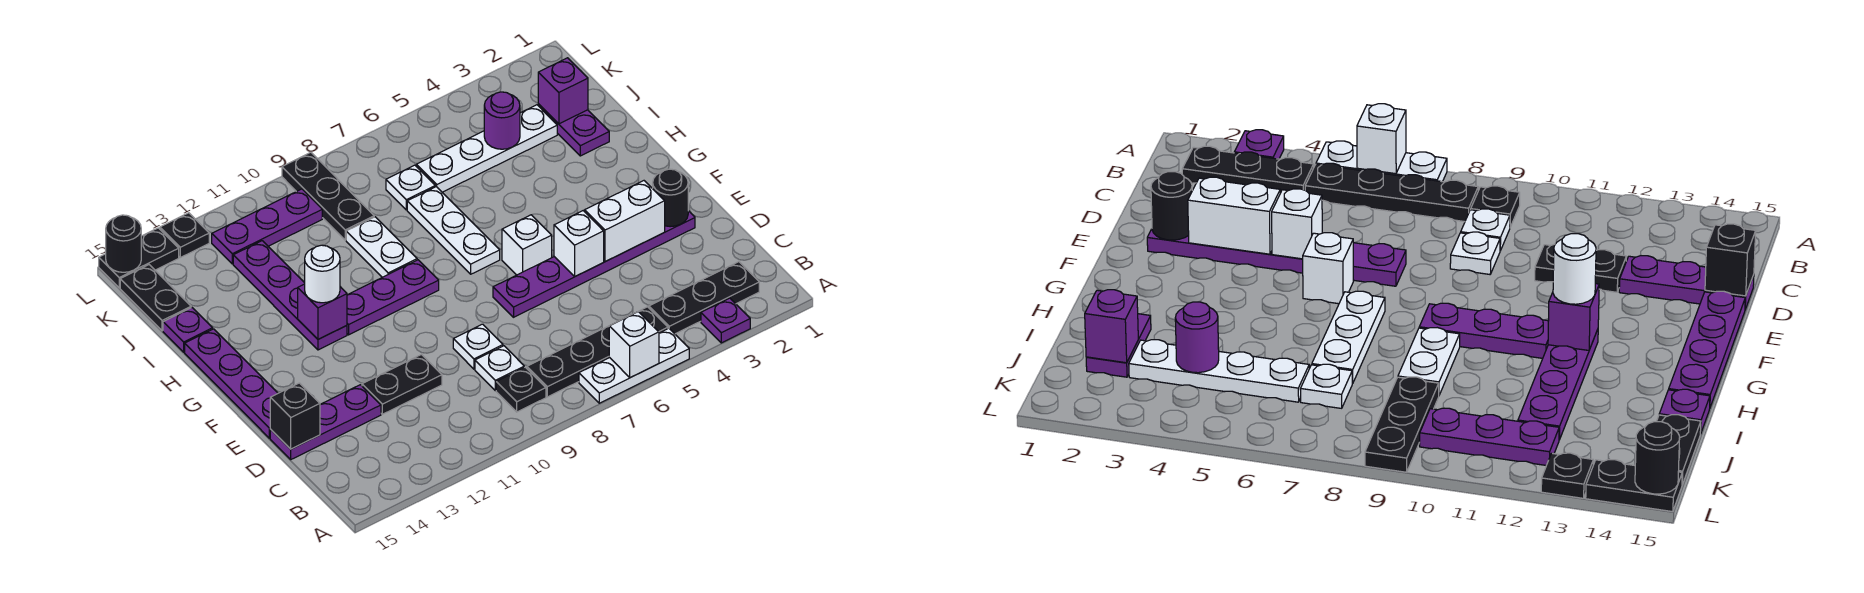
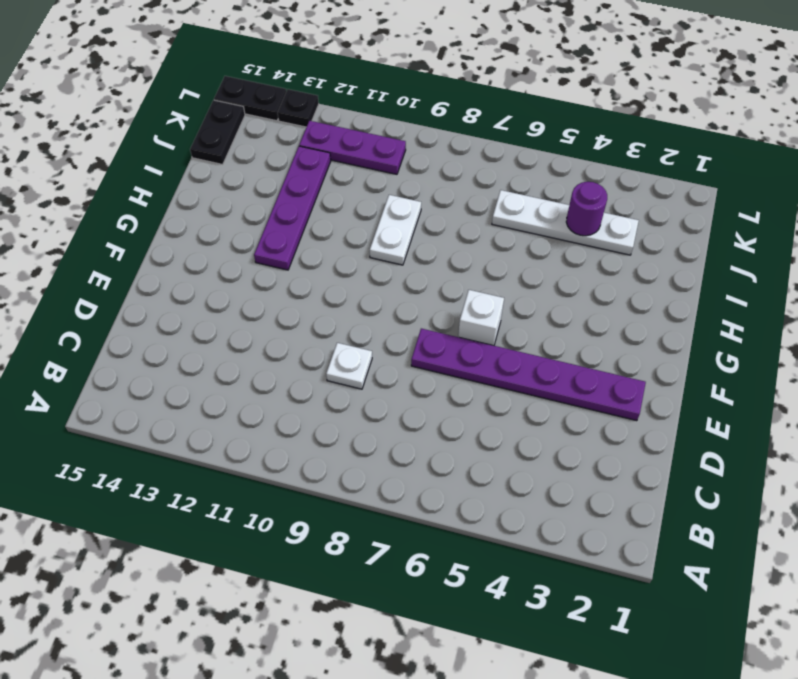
none -> purple plate A3 level 1
none -> white plate A5:A7 level 1
none -> black plate B2:B4 level 1
none -> black plate B5:B8 level 1

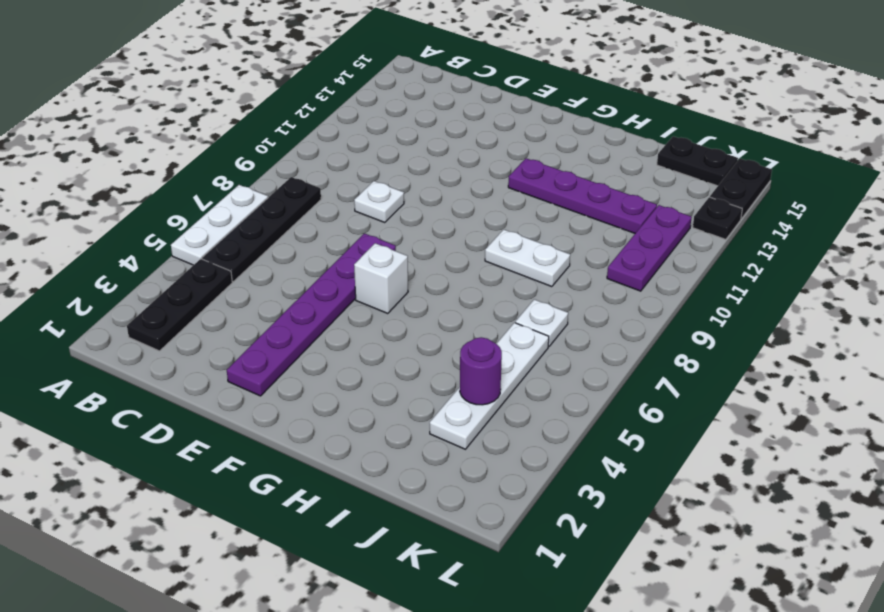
none -> purple plate A3 level 1
none -> black plate B9 level 1
none -> white plate C9 level 1
none -> black plate D11:D12 level 1

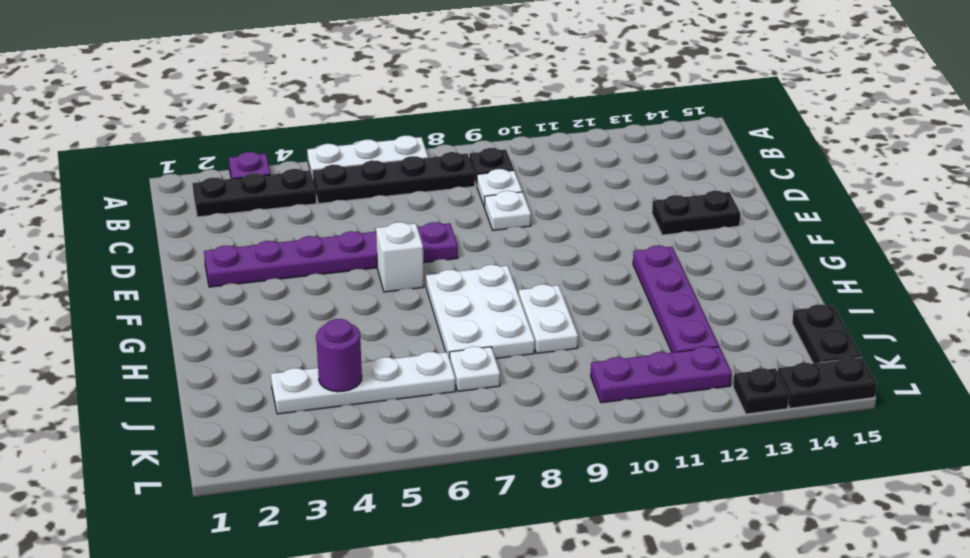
black plate E13:E14 level 1 -> black plate D11:D12 level 1
white plate G7:I8 level 1 -> white plate G7:I7 level 1
none -> purple plate D13:D15 level 1
none -> purple plate E15:H15 level 1
none -> purple plate G9:G11 level 1
none -> purple plate I2:J2 level 1

